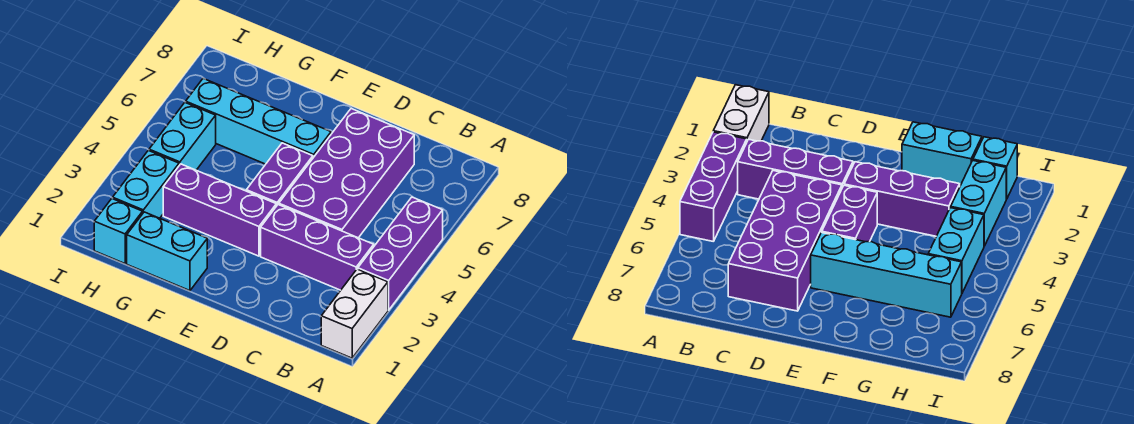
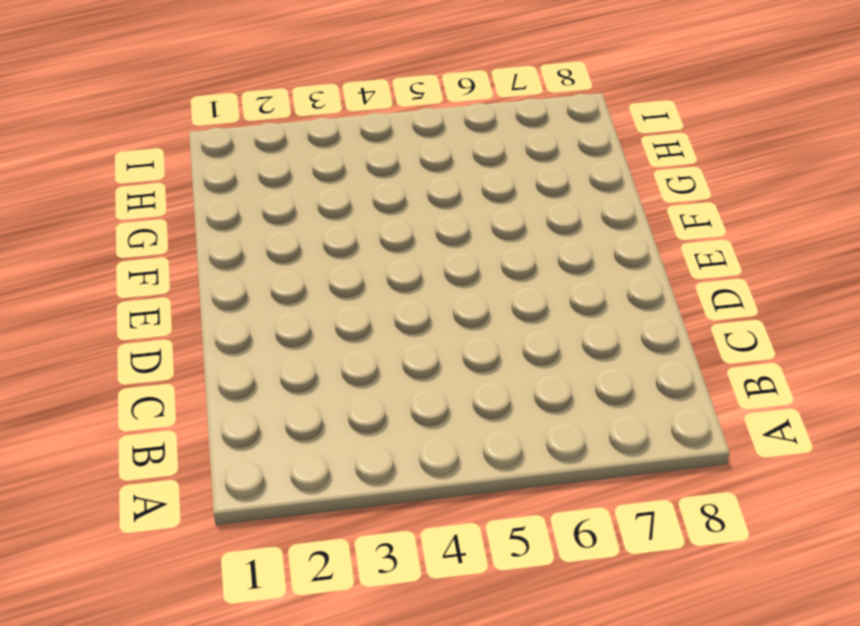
none -> white brick A1:A2 level 1
none -> purple brick A3:A5 level 1

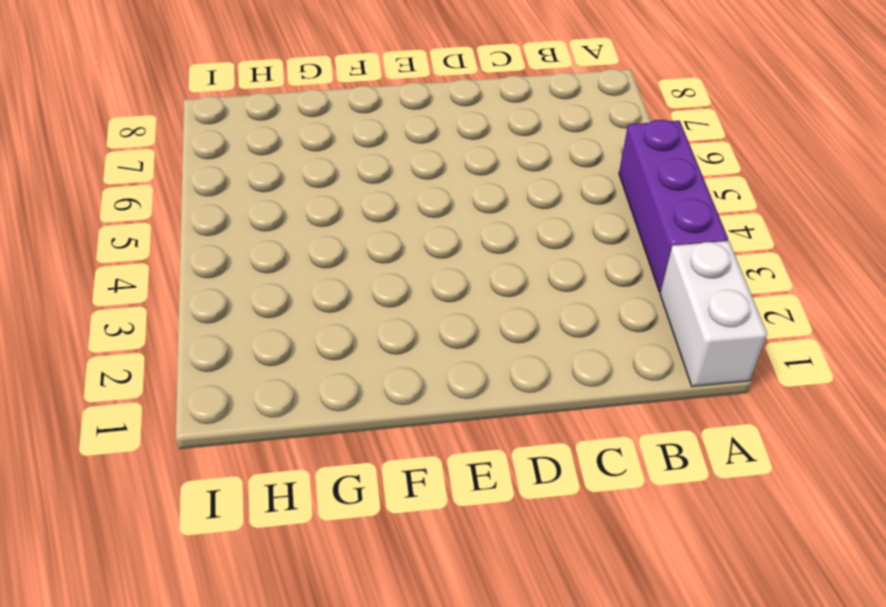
none -> purple brick B3:D3 level 1
none -> purple brick C4:D7 level 1

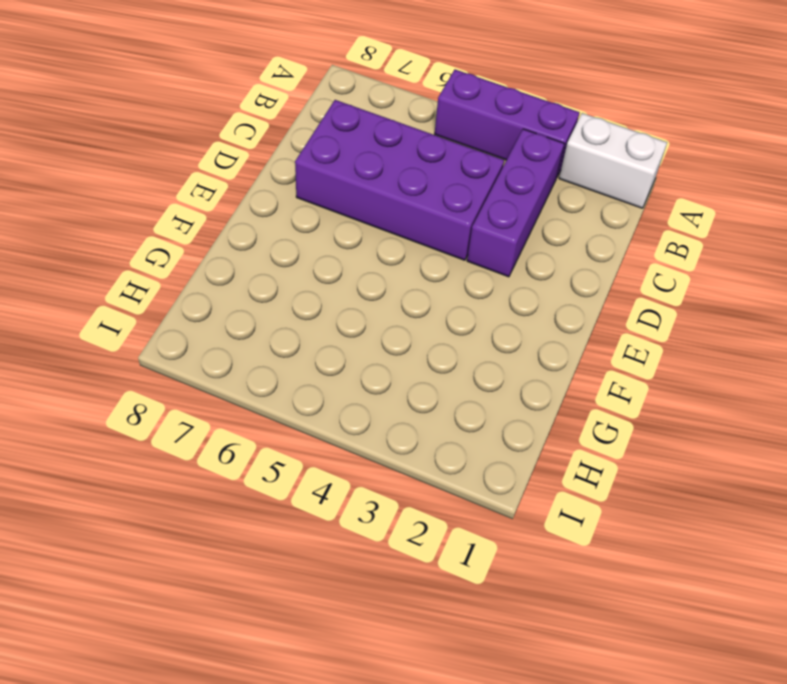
none -> purple brick E3:G3 level 1
none -> purple brick E4:E5 level 1

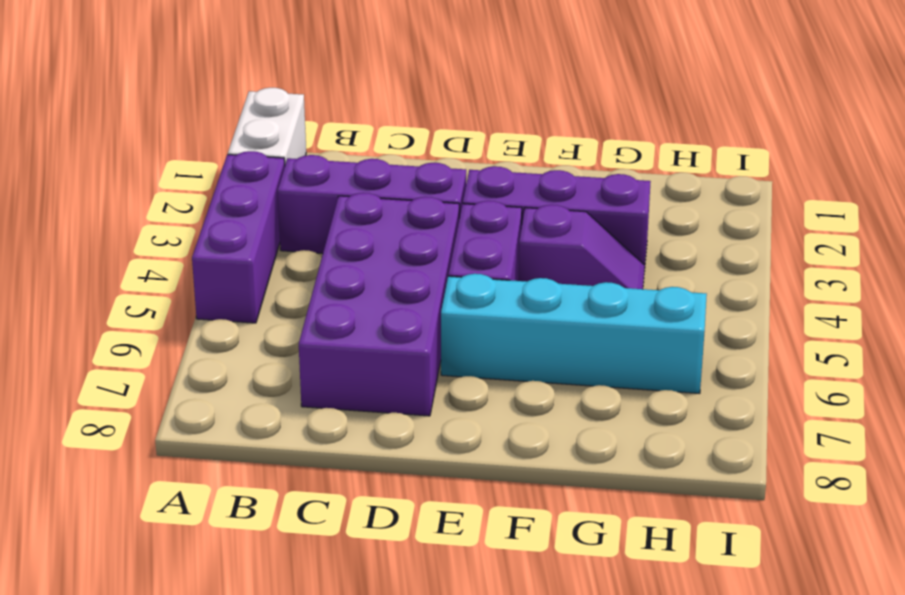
purple slope F4:G4 level 1 top F -> none
none -> cyan brick F1:G1 level 1
none -> cyan brick H1 level 1

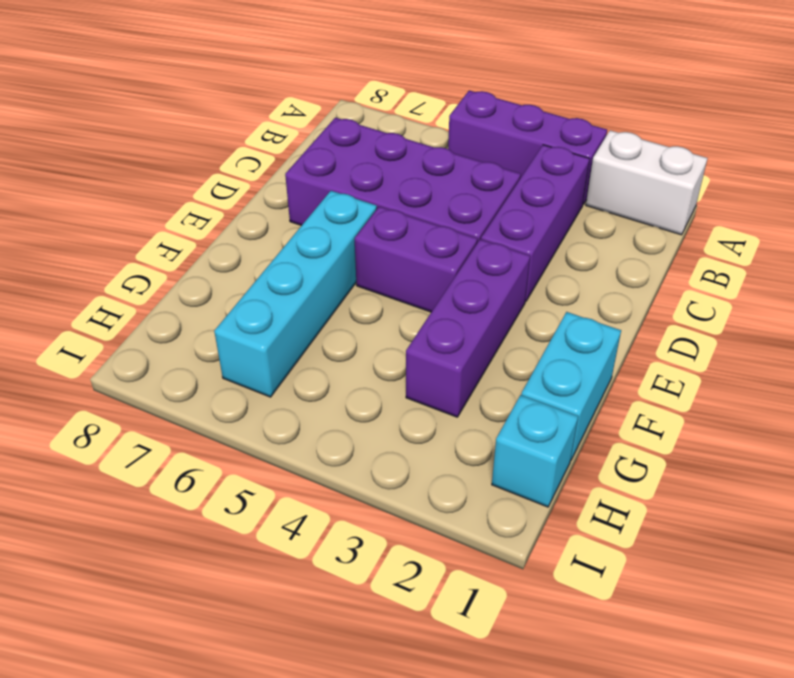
none -> cyan brick H2:H3 level 1
none -> cyan brick H4:H5 level 1

